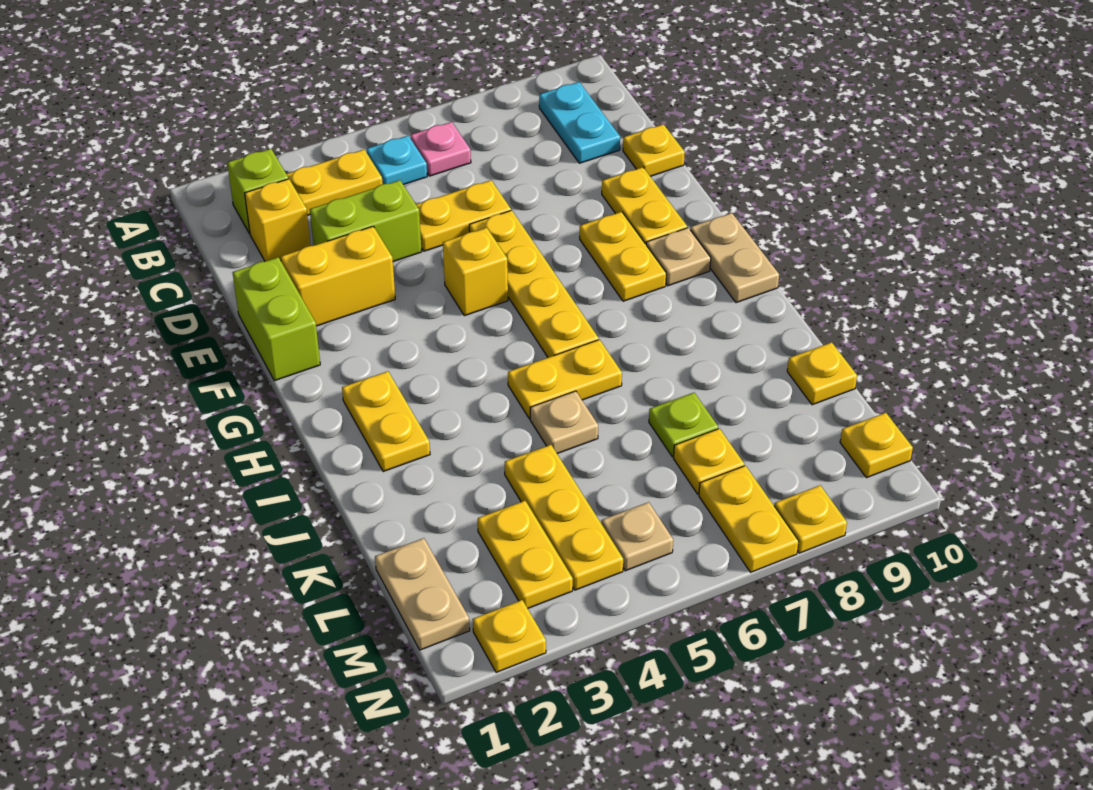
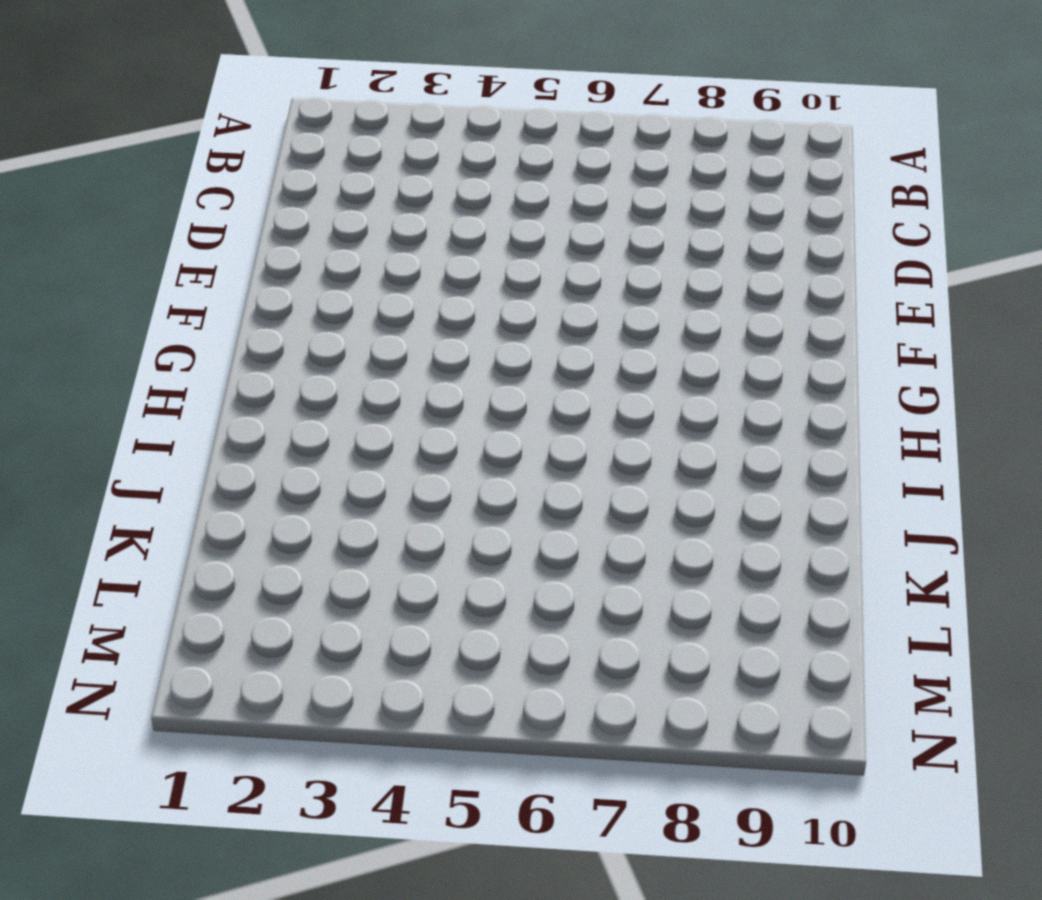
none -> lime brick B2 level 1
none -> yellow plate B3:B4 level 1
none -> cyan plate B5 level 1
none -> pink plate B6 level 1

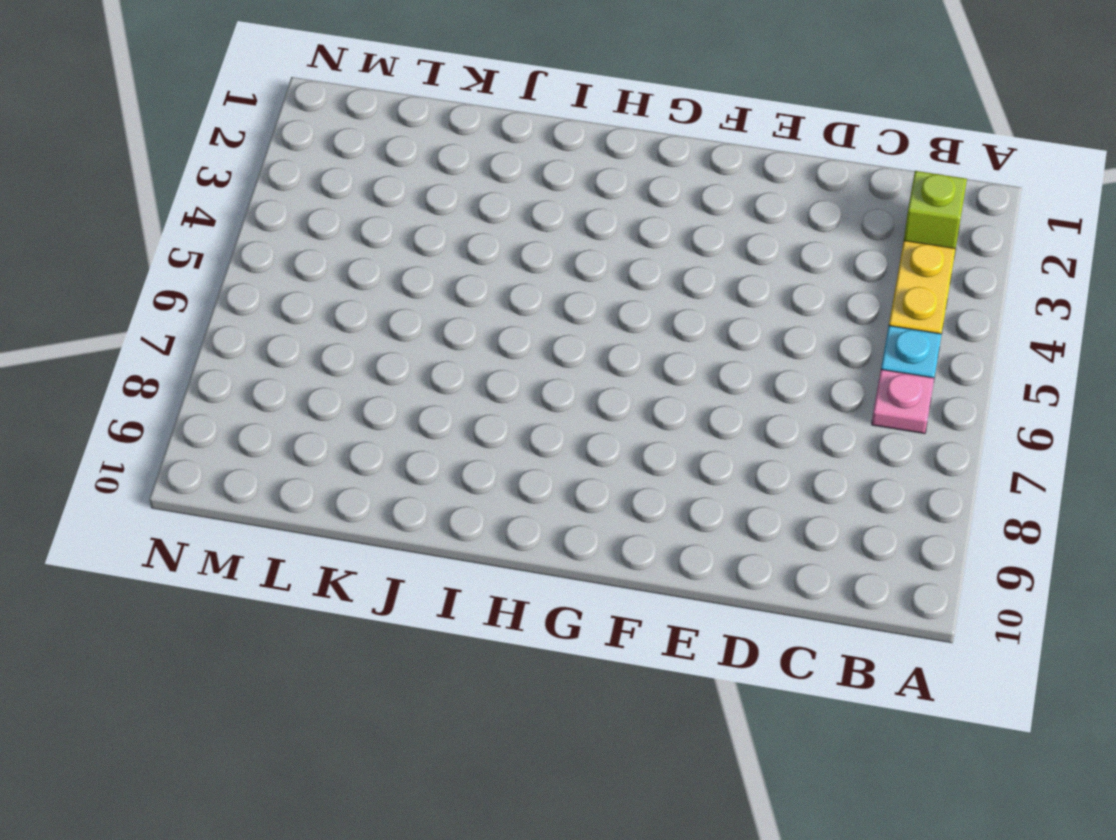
none -> cyan plate B9:C9 level 1
none -> yellow brick C2 level 1
none -> lime brick D3:D4 level 1
none -> yellow plate D5:D6 level 1

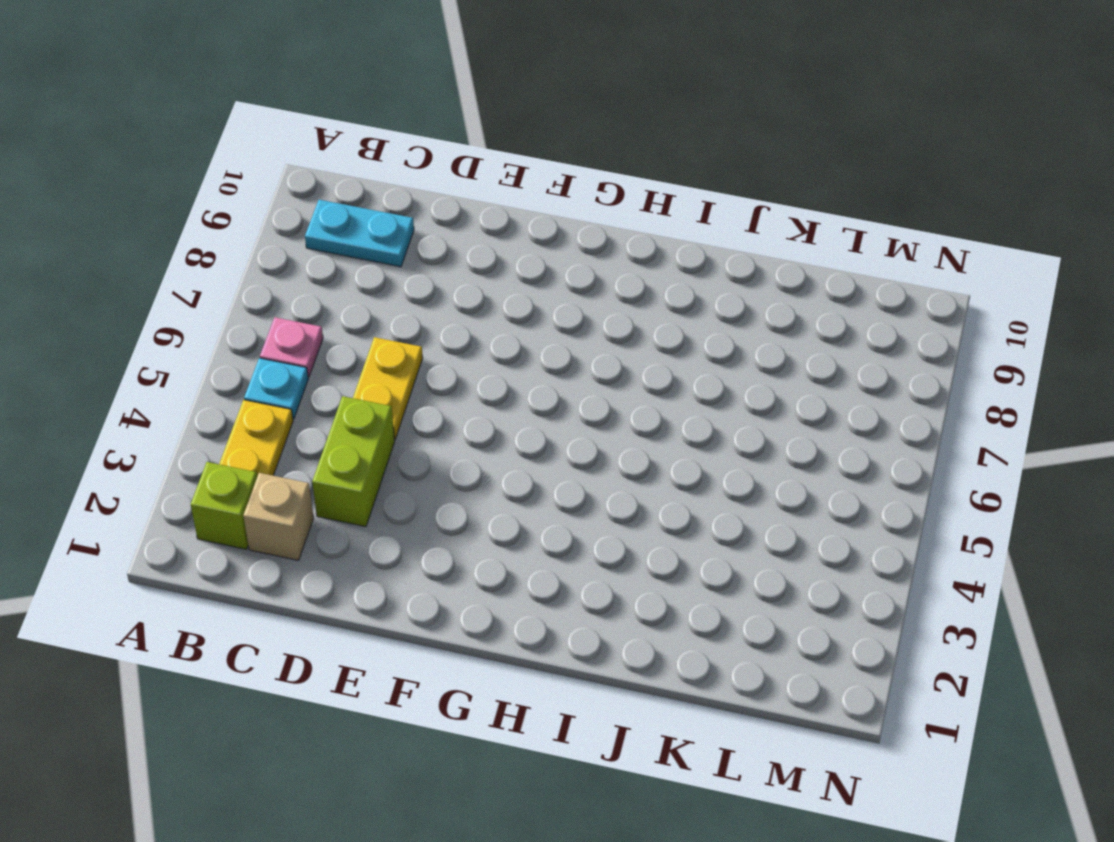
tan brick C2 level 1 -> yellow brick C2 level 1
none -> yellow plate D10 level 1
none -> lime brick E1:F1 level 1
none -> yellow brick E2:E3 level 1
none -> yellow plate E6:H6 level 1

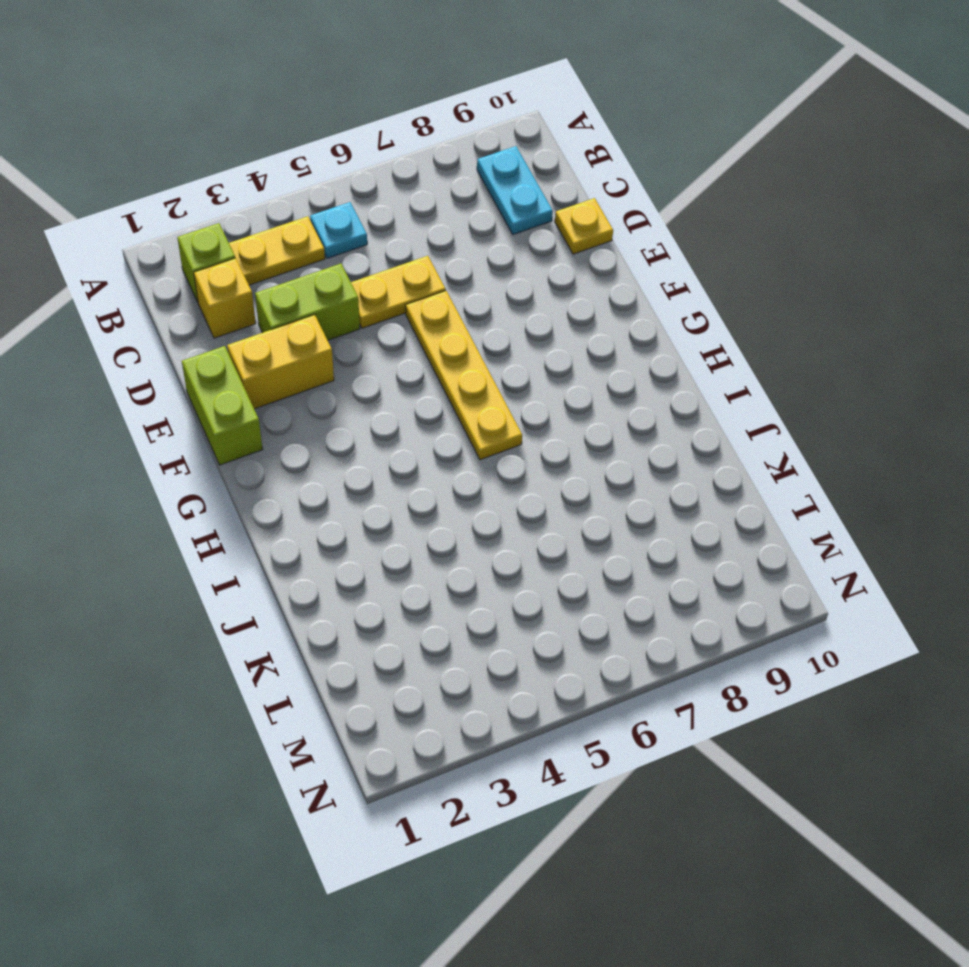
none -> pink plate B6 level 1
none -> yellow plate E9:F9 level 1
none -> yellow brick F5 level 1
none -> yellow plate F8:G8 level 1

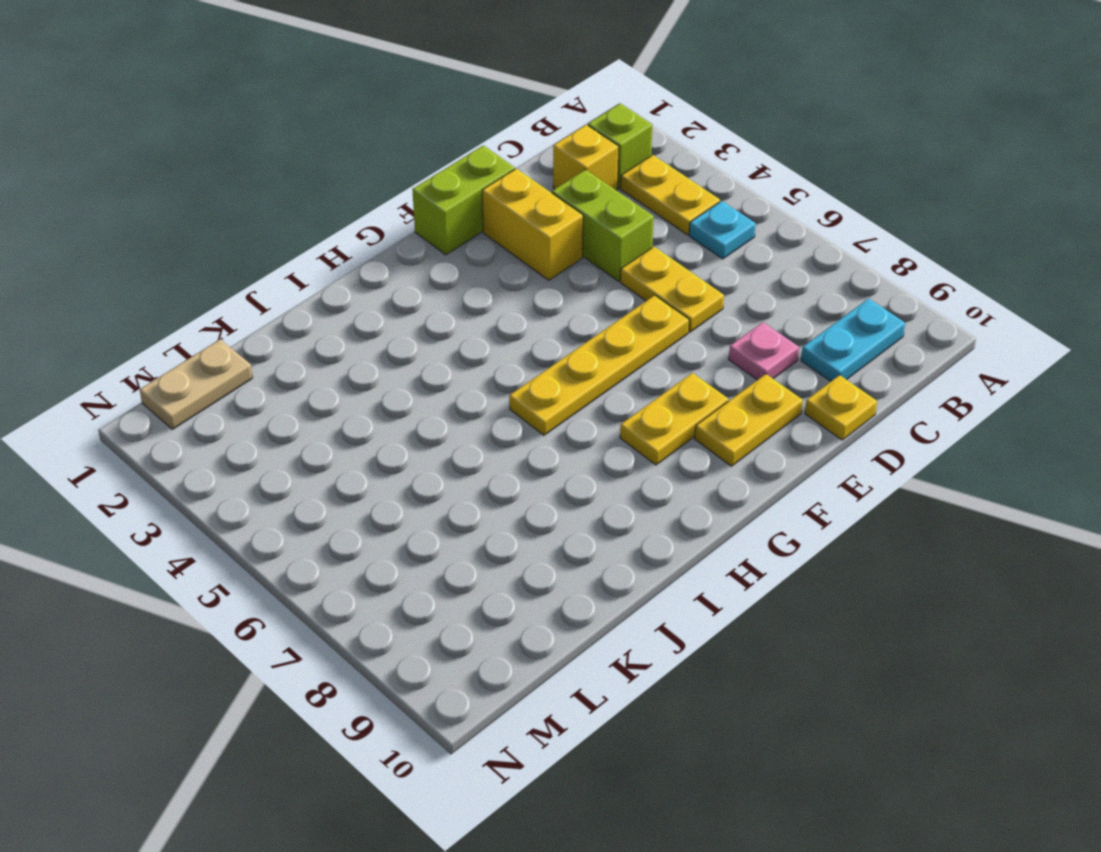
pink plate D8 level 1 -> pink plate B6 level 1
none -> yellow brick F5 level 1
none -> tan plate G9 level 1
none -> tan plate G10:H10 level 1
none -> yellow plate H2:I2 level 1

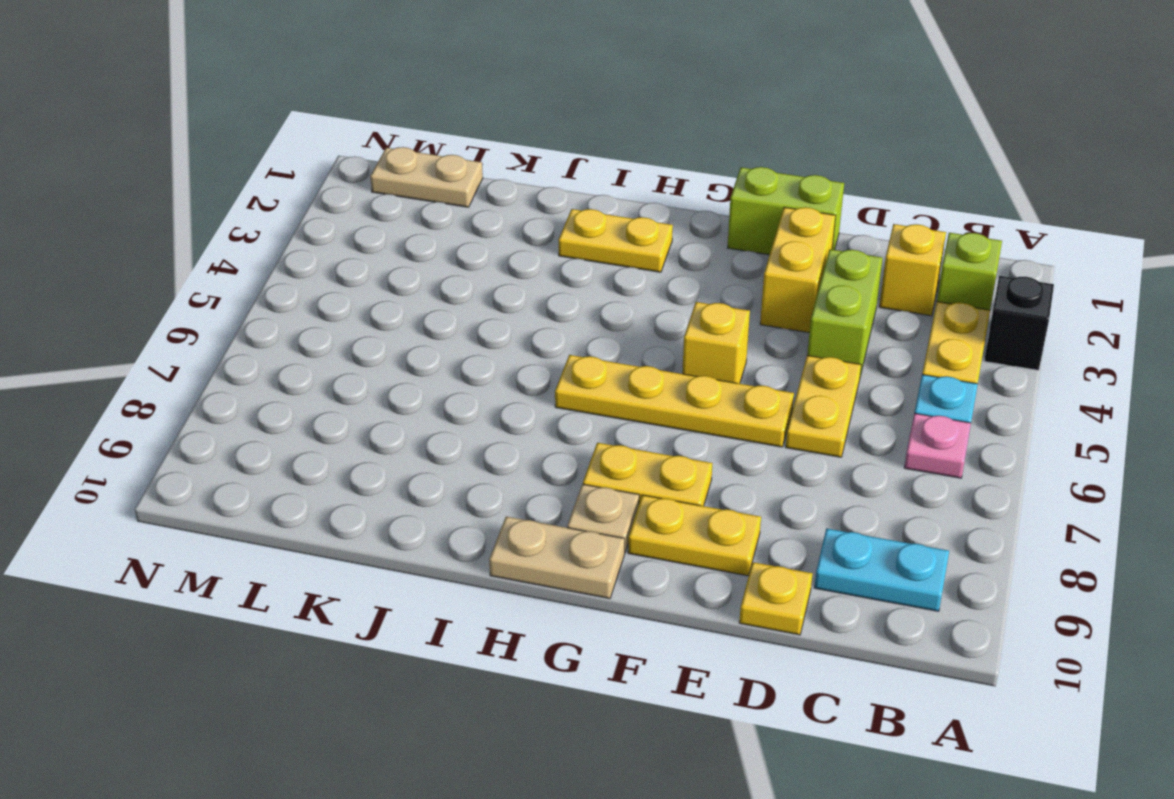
black brick A3 level 1 -> none
none -> yellow plate I5:I6 level 1
none -> tan plate J5 level 1
none -> yellow plate K4:M4 level 1
none -> lime plate K7 level 1

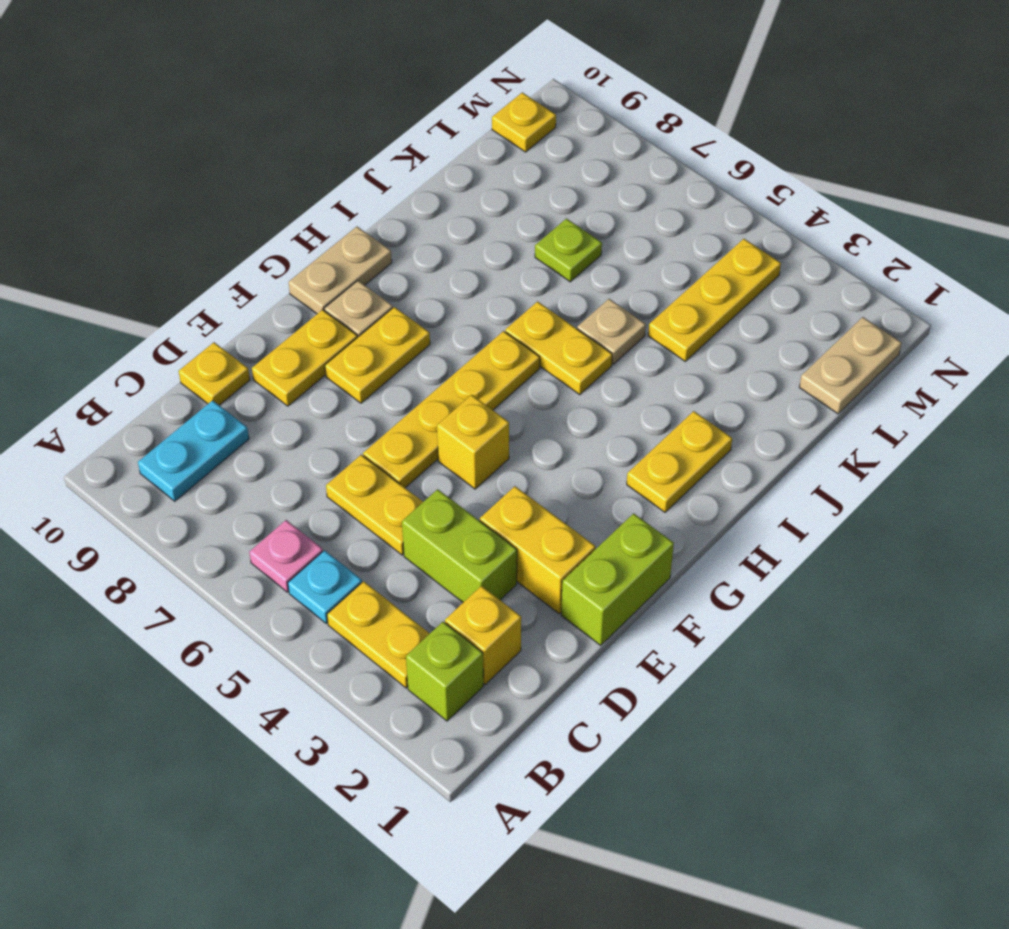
none -> yellow plate K10 level 1
none -> yellow plate L3:M3 level 1
none -> yellow plate L7 level 1
none -> tan plate M5 level 1

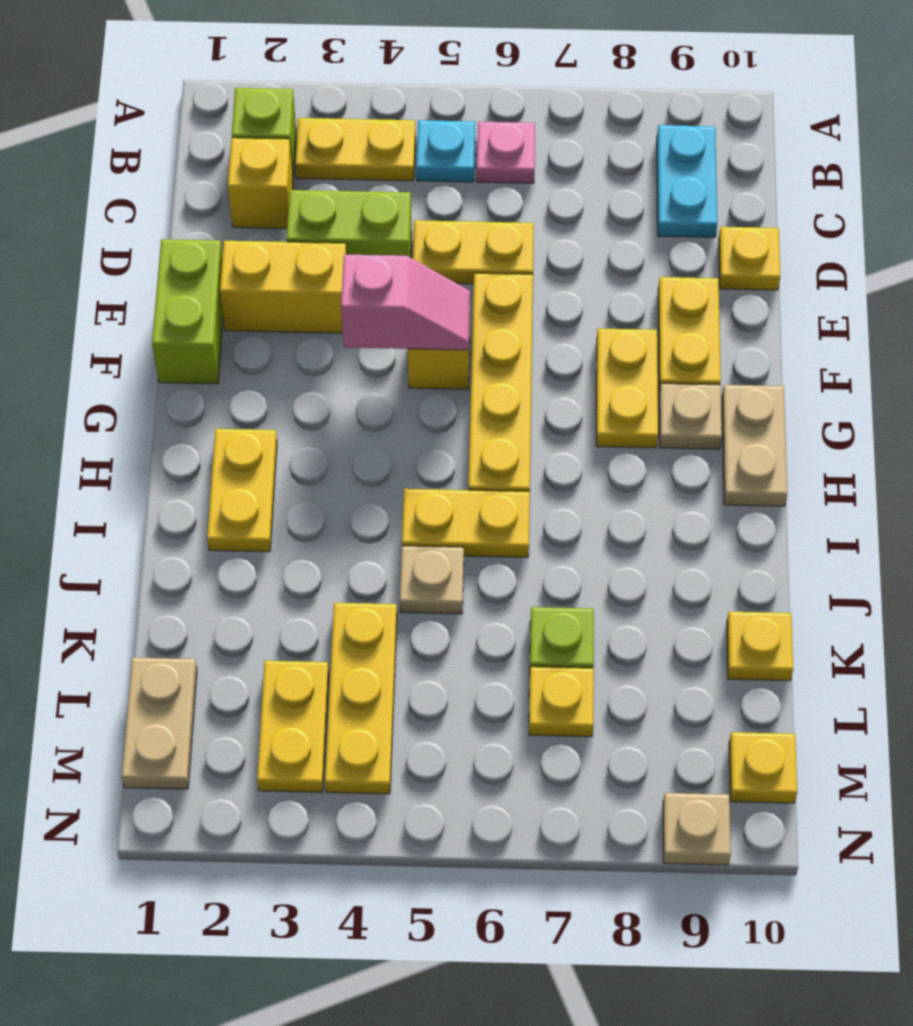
pink slope F4:F5 level 2 top 4 -> none
tan plate N9 level 1 -> tan plate M5 level 1
none -> yellow plate M7:N7 level 1
none -> yellow plate N2 level 1
none -> yellow plate N8 level 1

